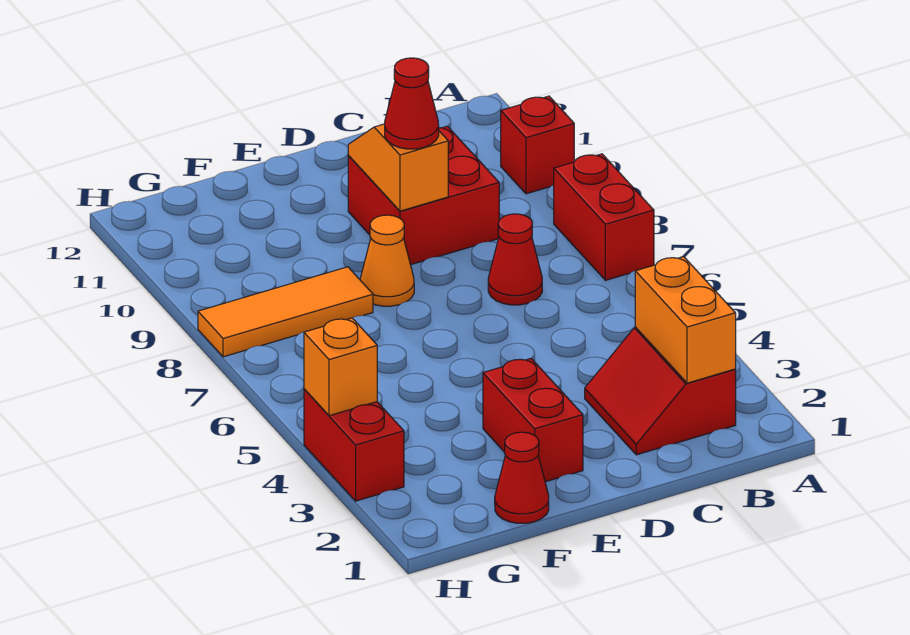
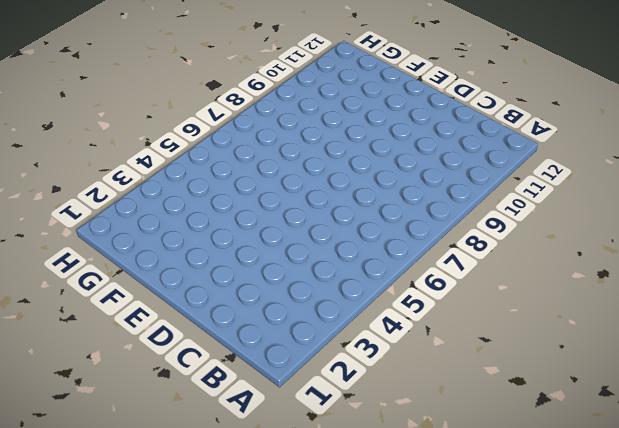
none -> red brick A7:A8 level 1
none -> red brick A10 level 1
none -> red slope B2:C3 level 1 top B

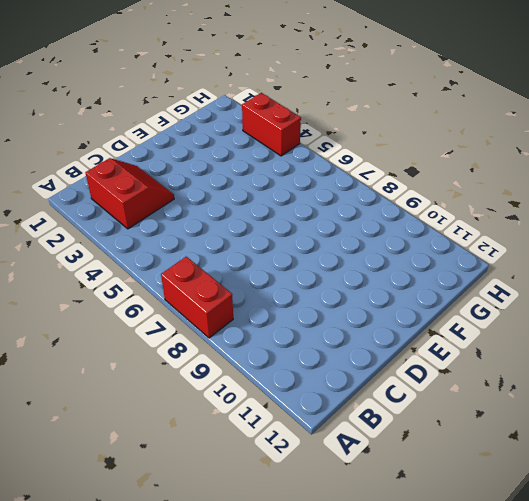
none -> red brick A10 level 1
none -> red cone C7 level 1
none -> red brick C9:D10 level 1

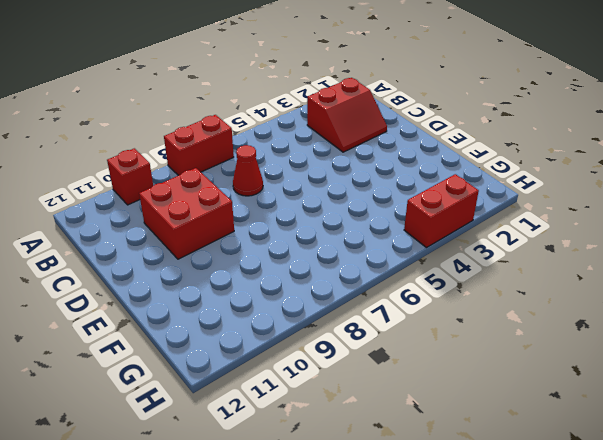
none -> red brick E2:E3 level 1
none -> orange cone E8 level 1
none -> red cone F1 level 1

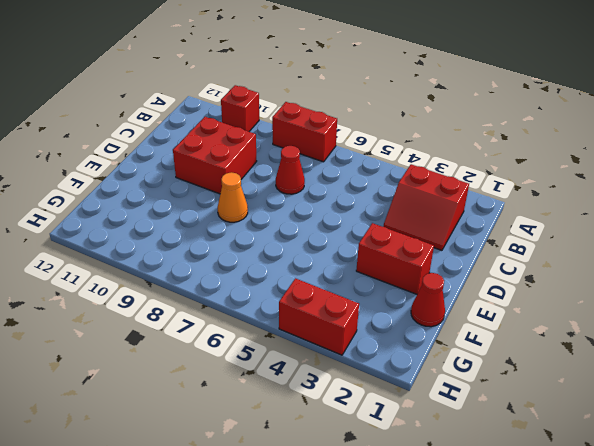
none -> orange tile F8:H8 level 1
none -> orange brick B2:B3 level 2
none -> orange slope D9:D10 level 2 top 9

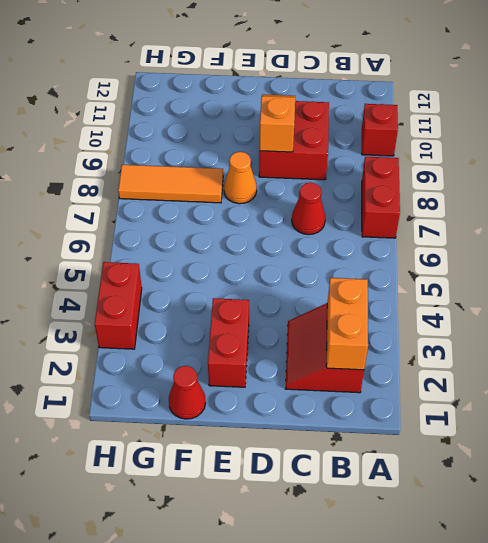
none -> orange brick H4 level 2
none -> red cone D9 level 3

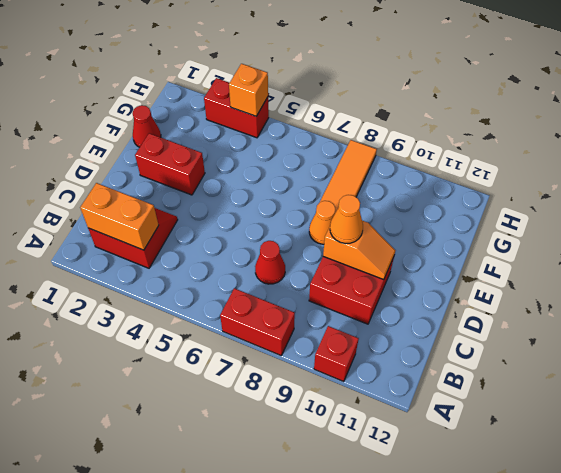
orange cone D9 level 3 -> red cone D9 level 3

